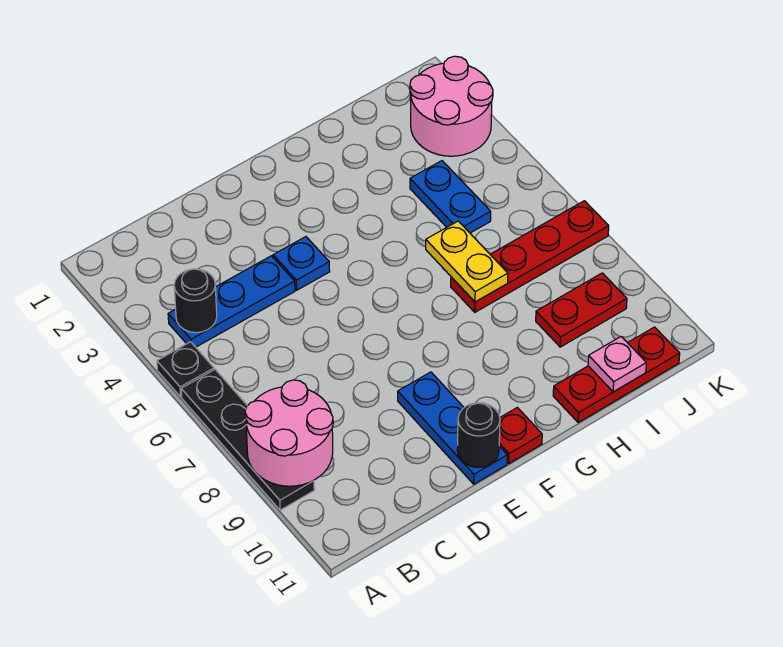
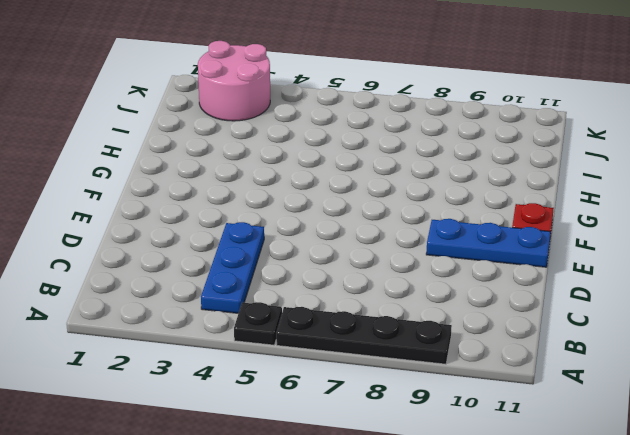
none -> blue plate E4 level 1
none -> red plate H7:K7 level 1
none -> red plate H11:J11 level 1

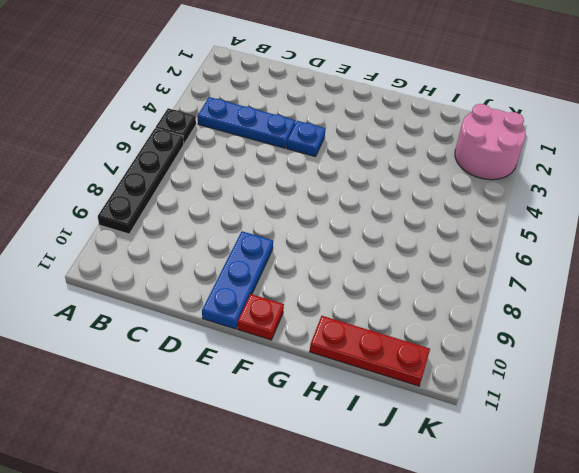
none -> red plate H7:K7 level 1
none -> blue plate I4:I5 level 1
none -> red plate I9:J9 level 1

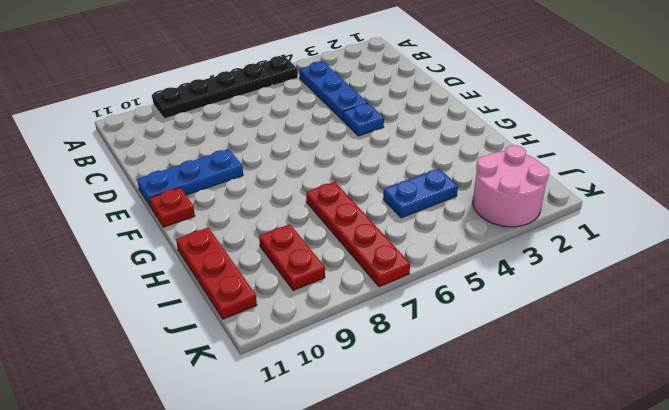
none -> pink round brick A8:B9 level 2
none -> black round brick B4 level 2
none -> black round brick E11 level 2

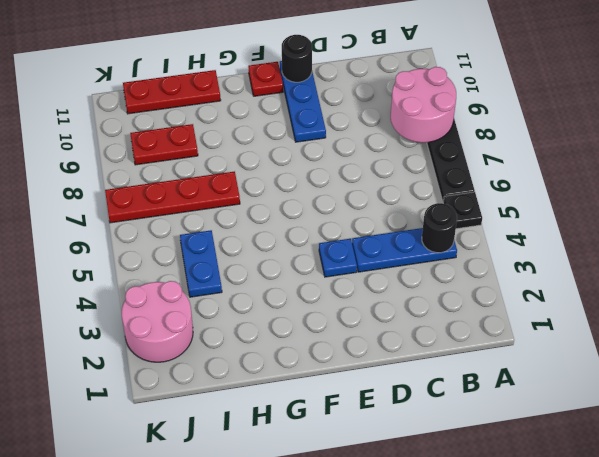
none -> yellow plate H6:H7 level 2
none -> pink plate I11 level 2

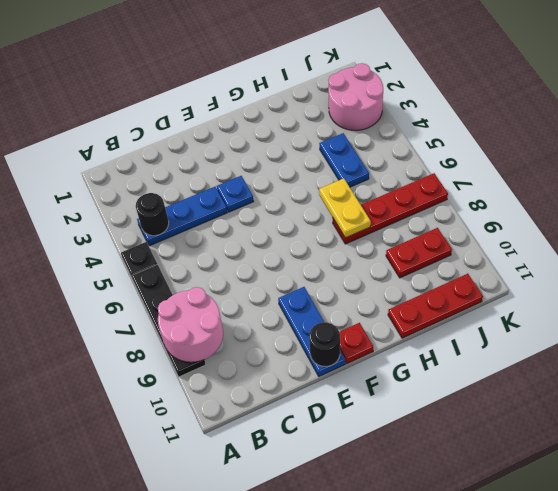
none -> pink plate I11 level 2

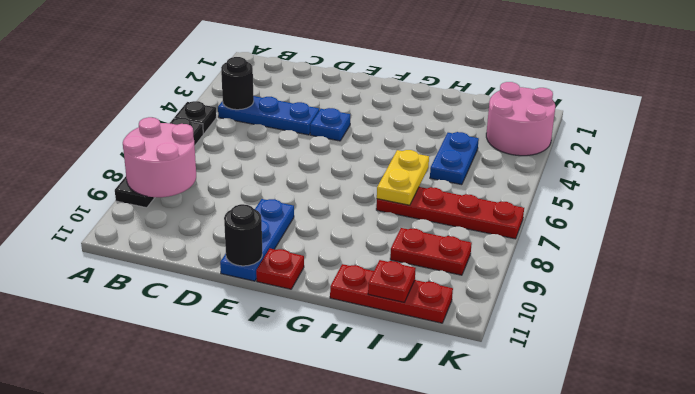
red plate I11 level 2 -> pink plate I11 level 2

